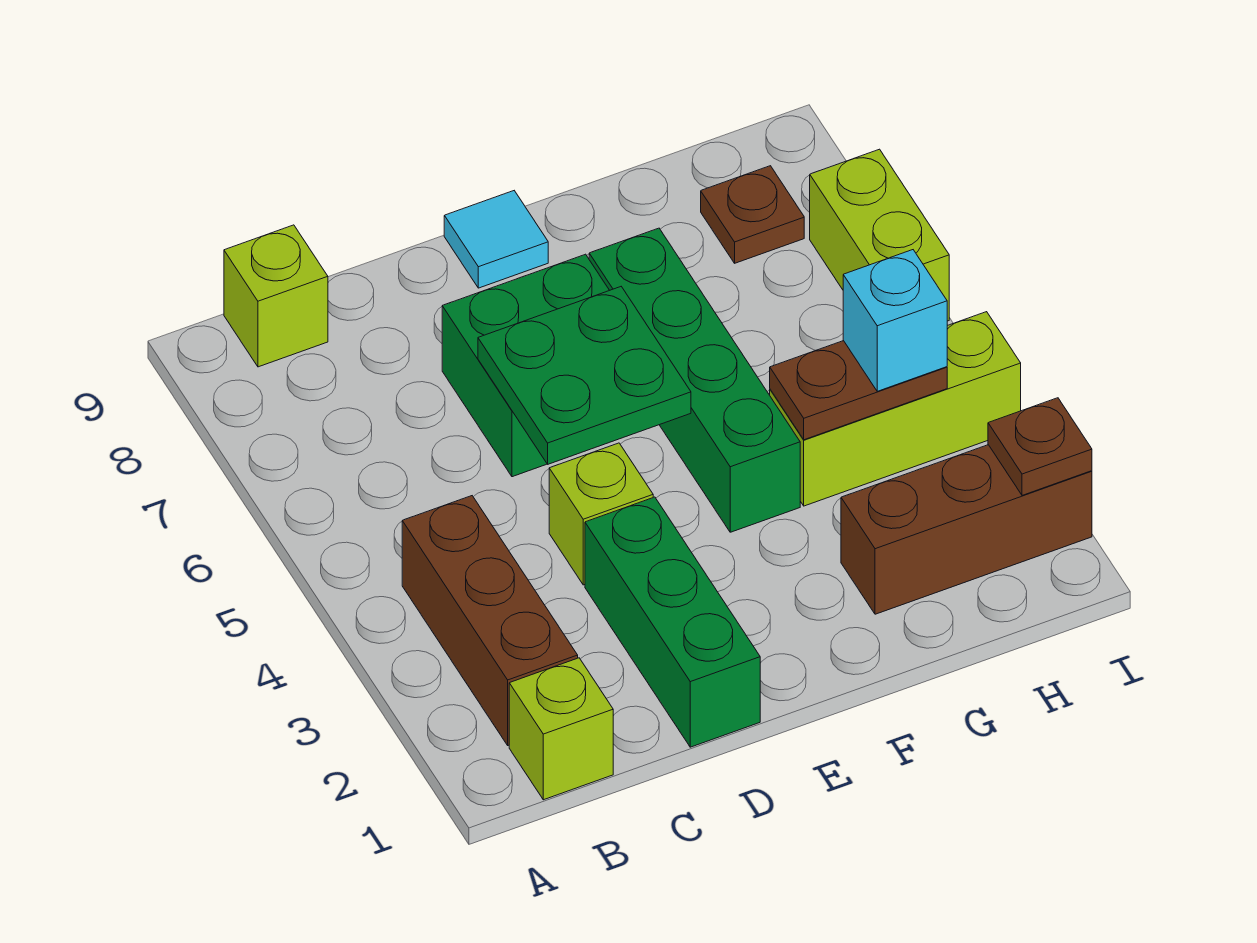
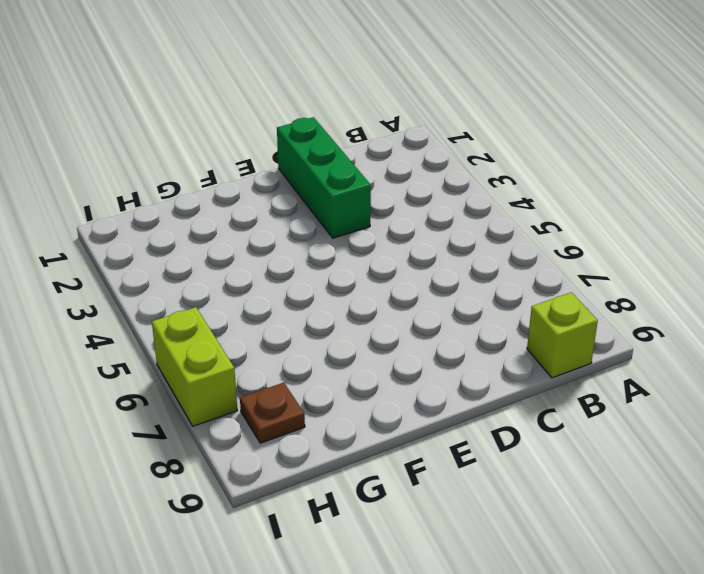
none -> lime brick B1 level 1
none -> brown brick B2:B4 level 1
none -> lime brick D4 level 1

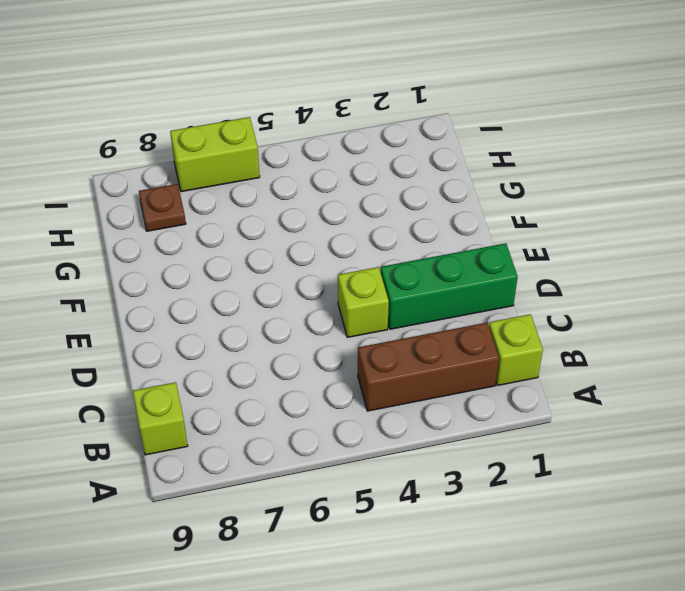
none -> green brick D6:E7 level 1
none -> cyan tile E9 level 1
none -> green brick F4:F7 level 1

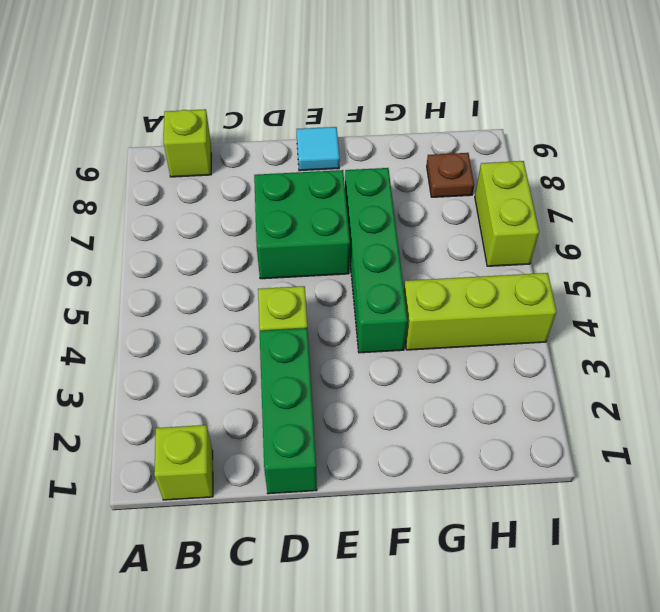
none -> brown brick B2:B4 level 1
none -> brown brick G2:I2 level 1
none -> green plate D5:E6 level 2

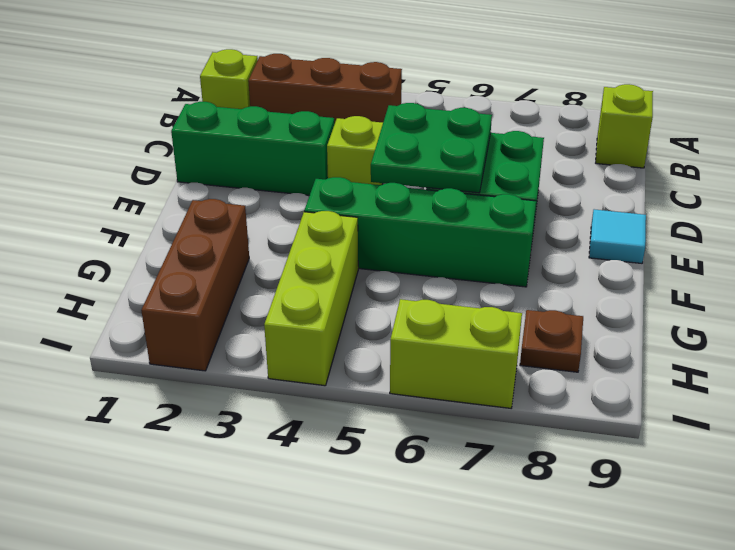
none -> brown plate G4:H4 level 2
none -> brown plate I2 level 2
none -> cyan brick H4 level 3

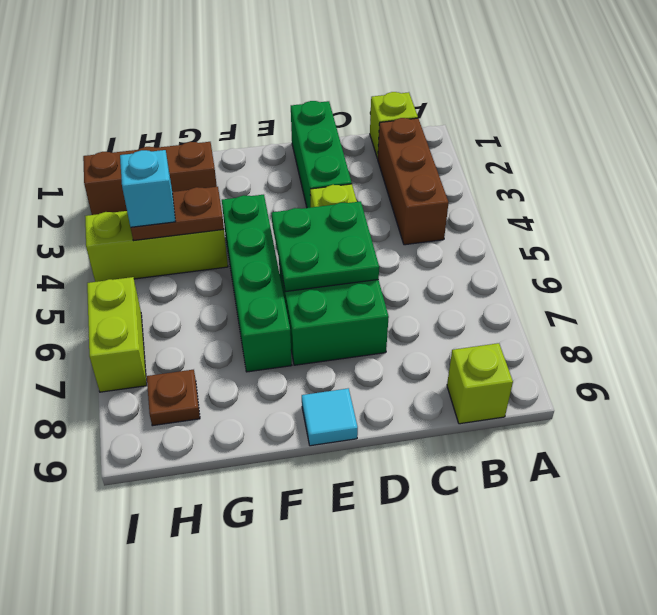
none -> brown plate I2 level 2

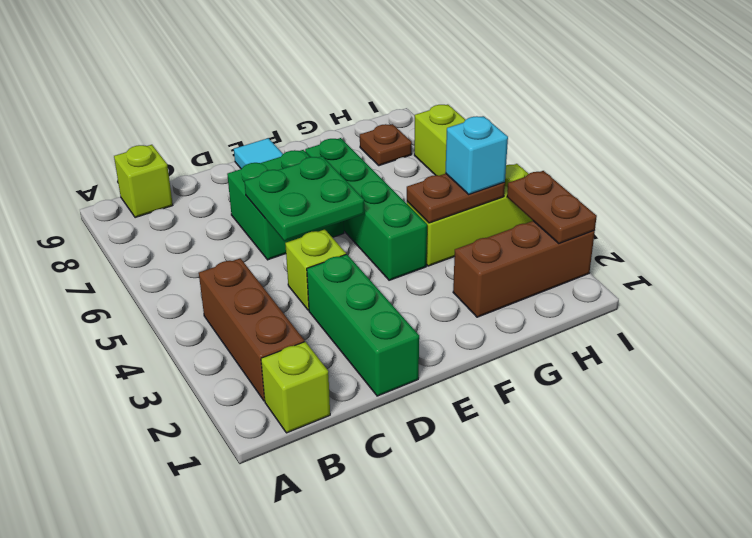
brown plate I2:I3 level 2 -> brown plate I2 level 2

